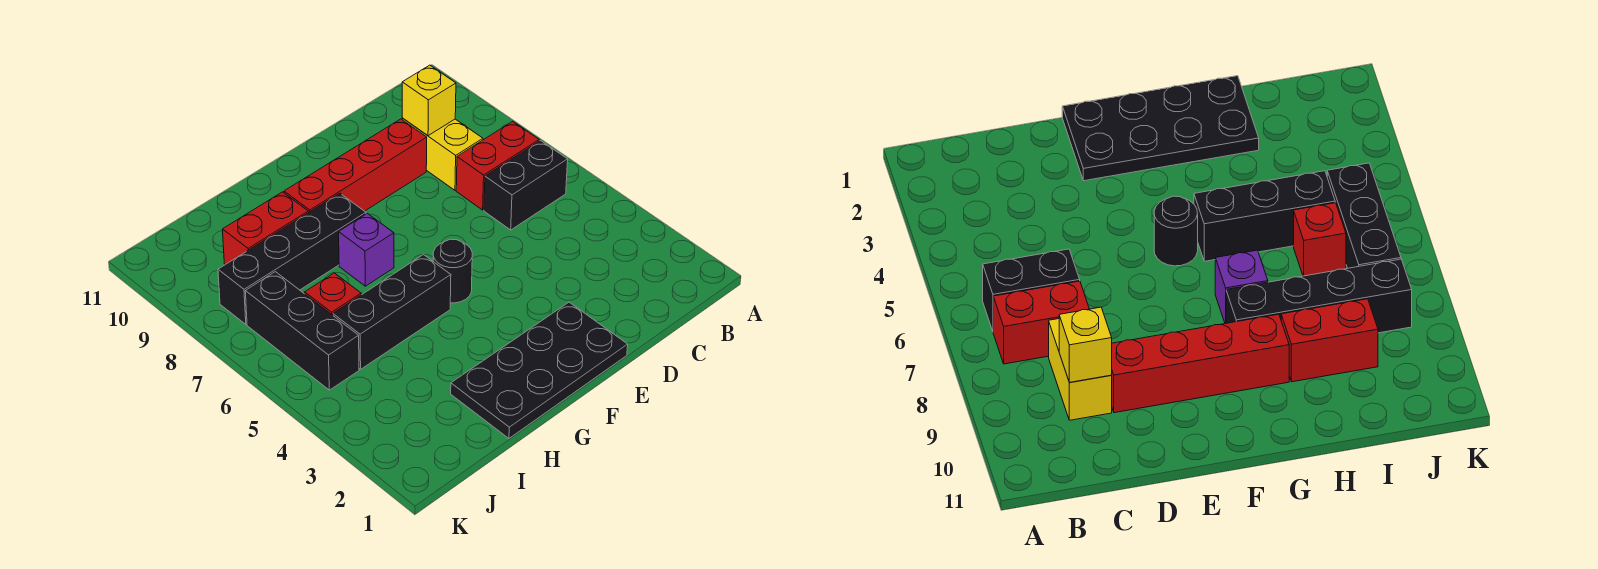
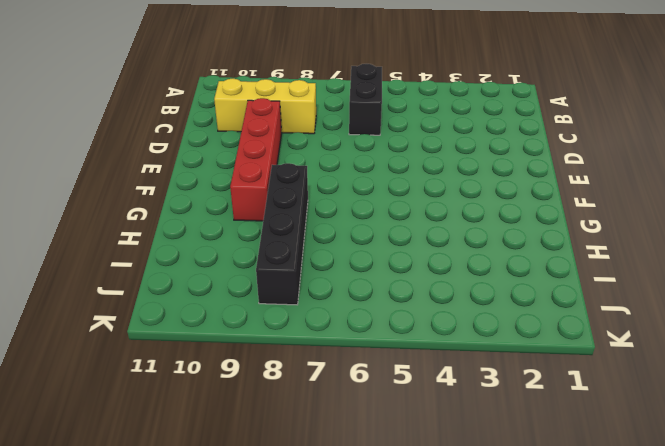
yellow brick C8:C10 level 1 -> yellow brick C8:C9 level 1
none -> red brick B7:C7 level 1
none -> black plate E1:H2 level 1
none -> black round brick F5 level 1

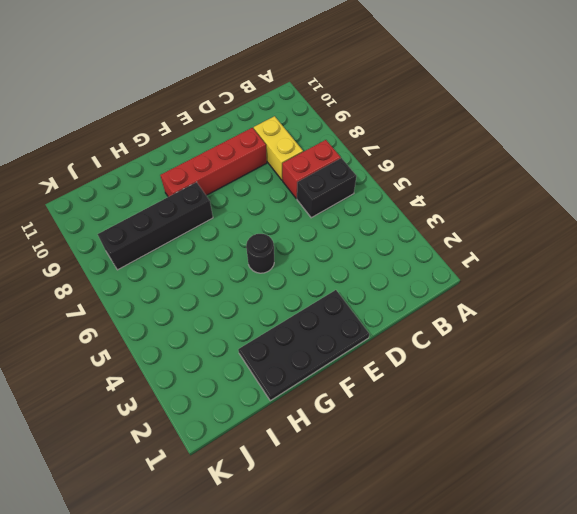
none -> black brick G5:I5 level 1
none -> purple brick G7 level 1
none -> red brick H9:I9 level 1

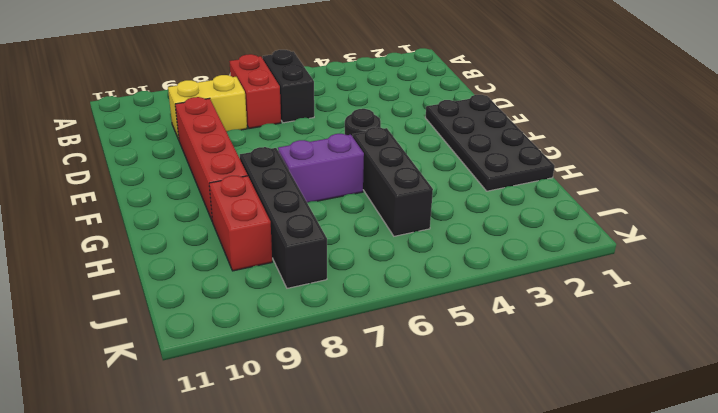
purple brick G6:G7 level 1 -> purple brick G7 level 1
none -> red brick I6 level 1
none -> black brick J5:J7 level 1
none -> yellow brick C9 level 2

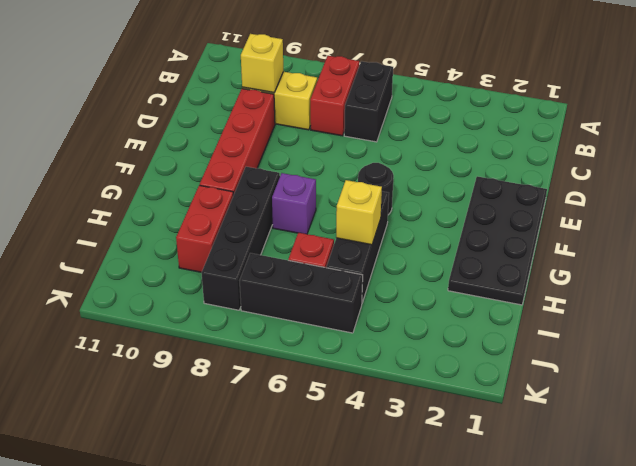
yellow brick H5 level 2 -> none

